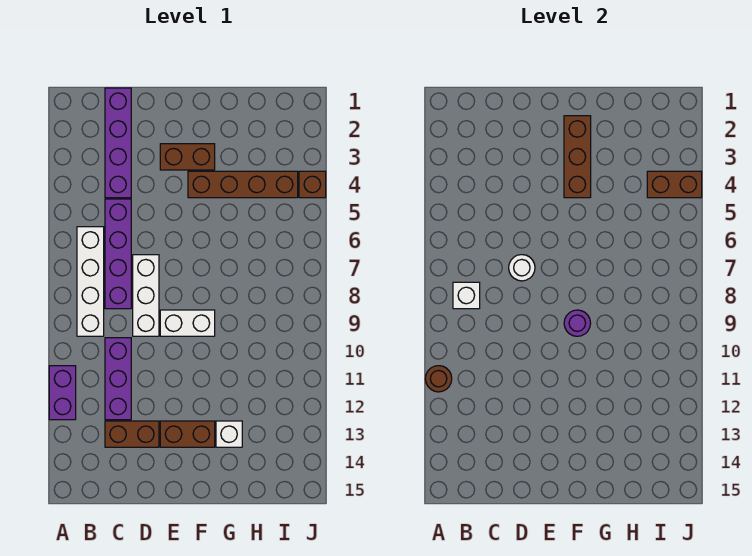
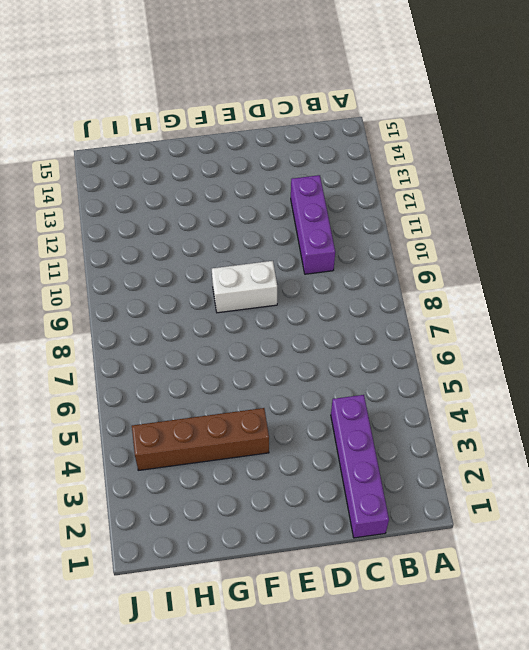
none -> purple brick A11:A12 level 1
none -> white brick B6:B9 level 1
none -> purple brick C5:C8 level 1

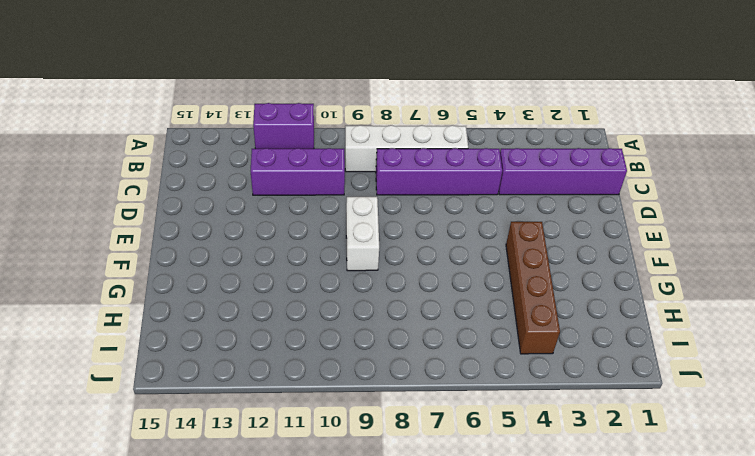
none -> brown brick C13:D13 level 1
none -> white brick D7:D9 level 1
none -> brown brick E3:F3 level 1

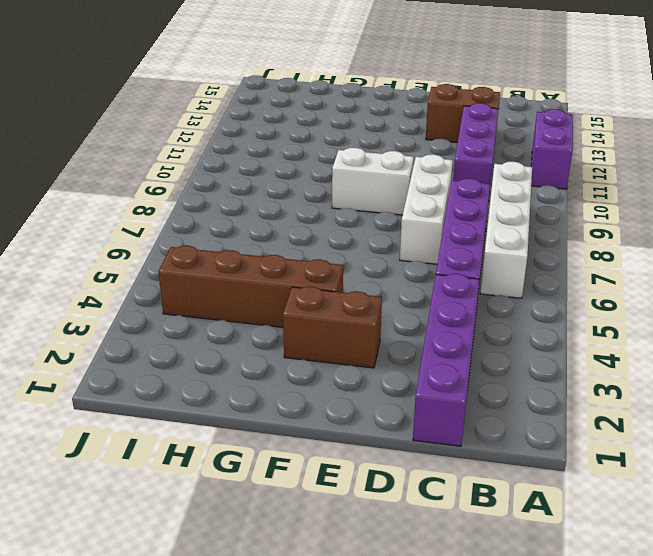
none -> brown brick E13:F13 level 1
none -> white brick G13 level 1
none -> brown brick J4 level 1

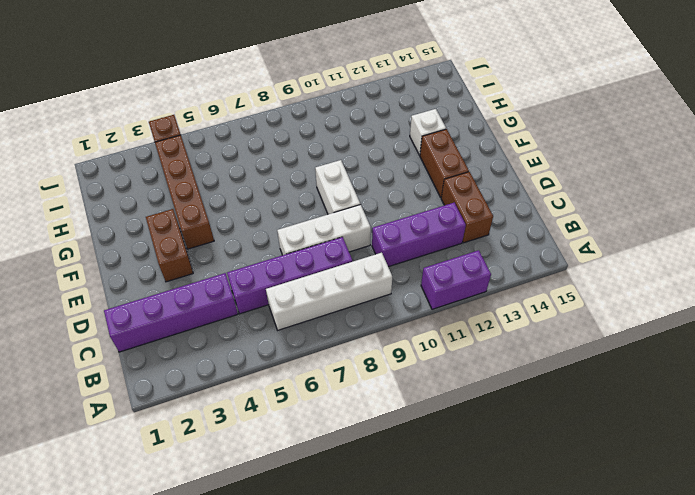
none -> brown round brick A11 level 2
none -> white brick B8 level 2
none -> white round brick D7 level 2

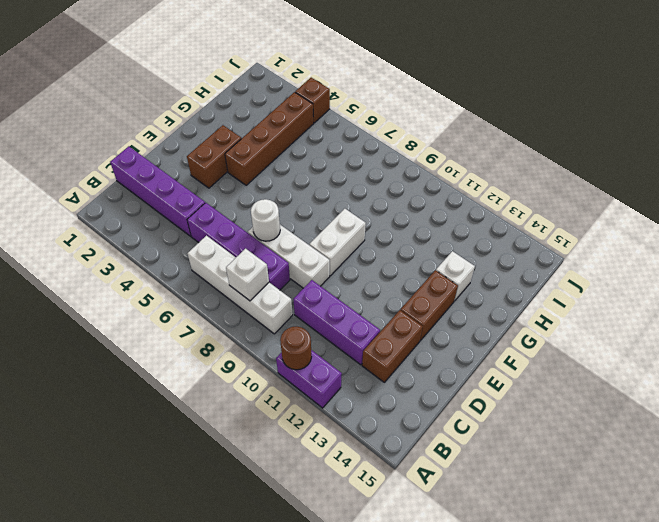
none -> brown brick F2:F4 level 2
none -> purple round brick F9 level 2
none -> brown brick I4:J4 level 2

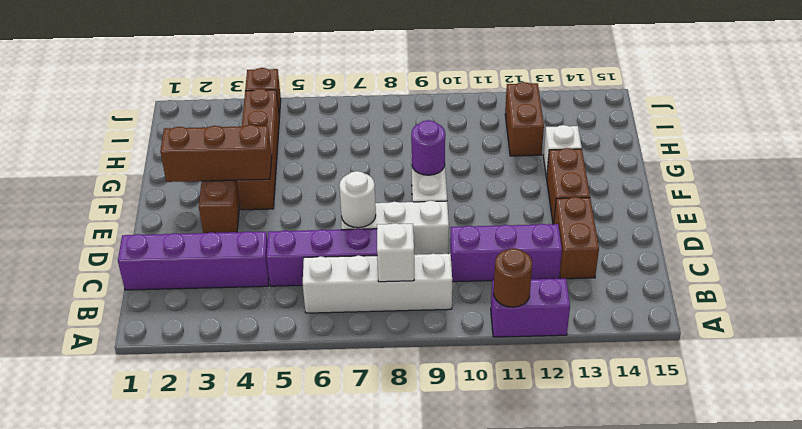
brown brick H12:I12 level 1 -> brown brick I4:J4 level 2

